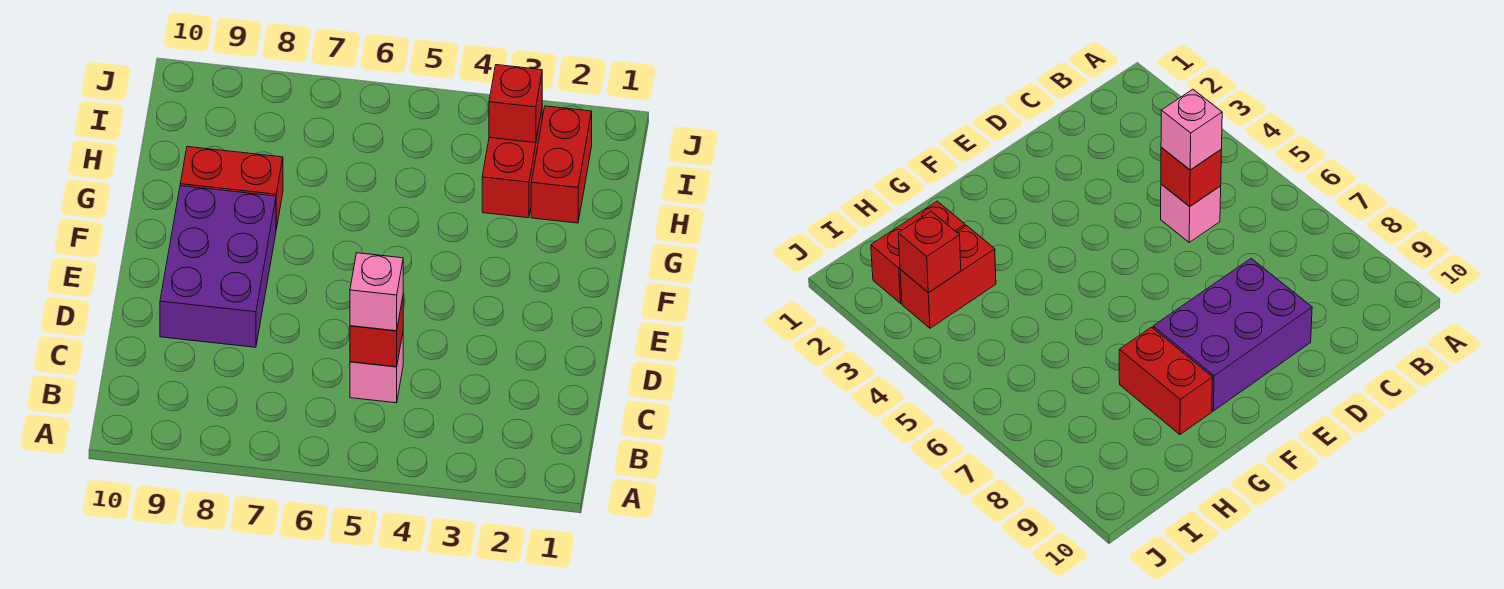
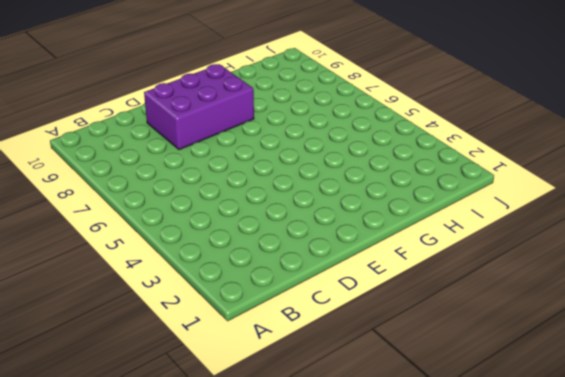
none -> pink brick C5 level 1
none -> red brick G8:G9 level 1

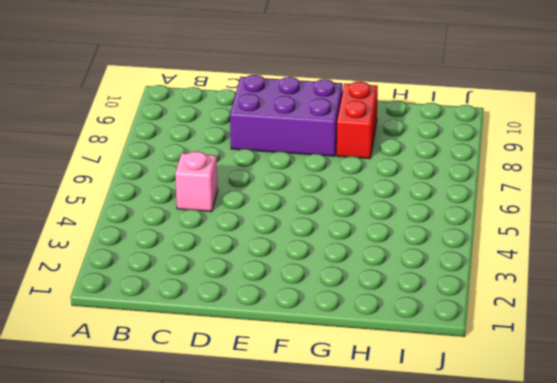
none -> red brick H2:I2 level 1
none -> red brick H3:I3 level 1

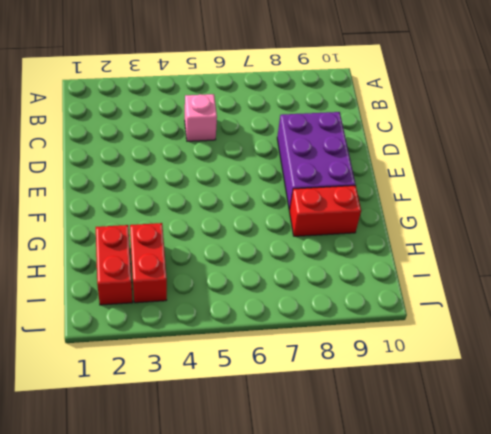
none -> red brick C5 level 2
none -> red brick I3 level 2

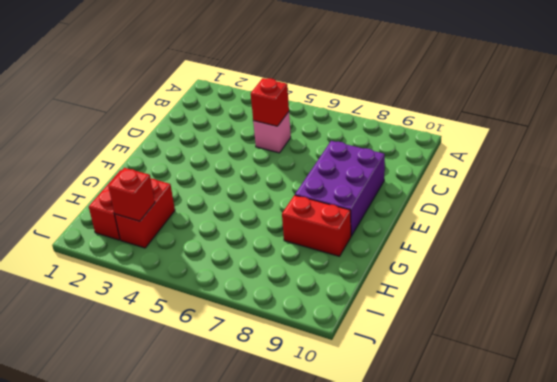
none -> pink brick C5 level 3

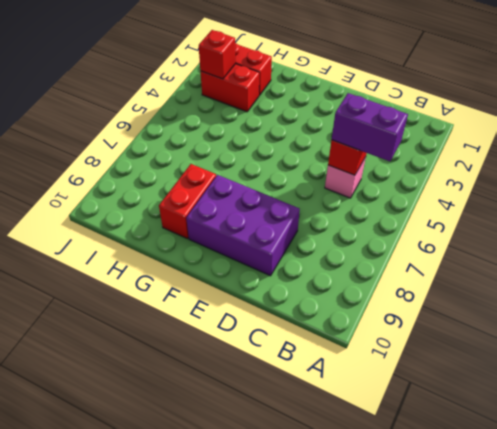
purple brick B5:C5 level 3 -> pink brick C5 level 3

